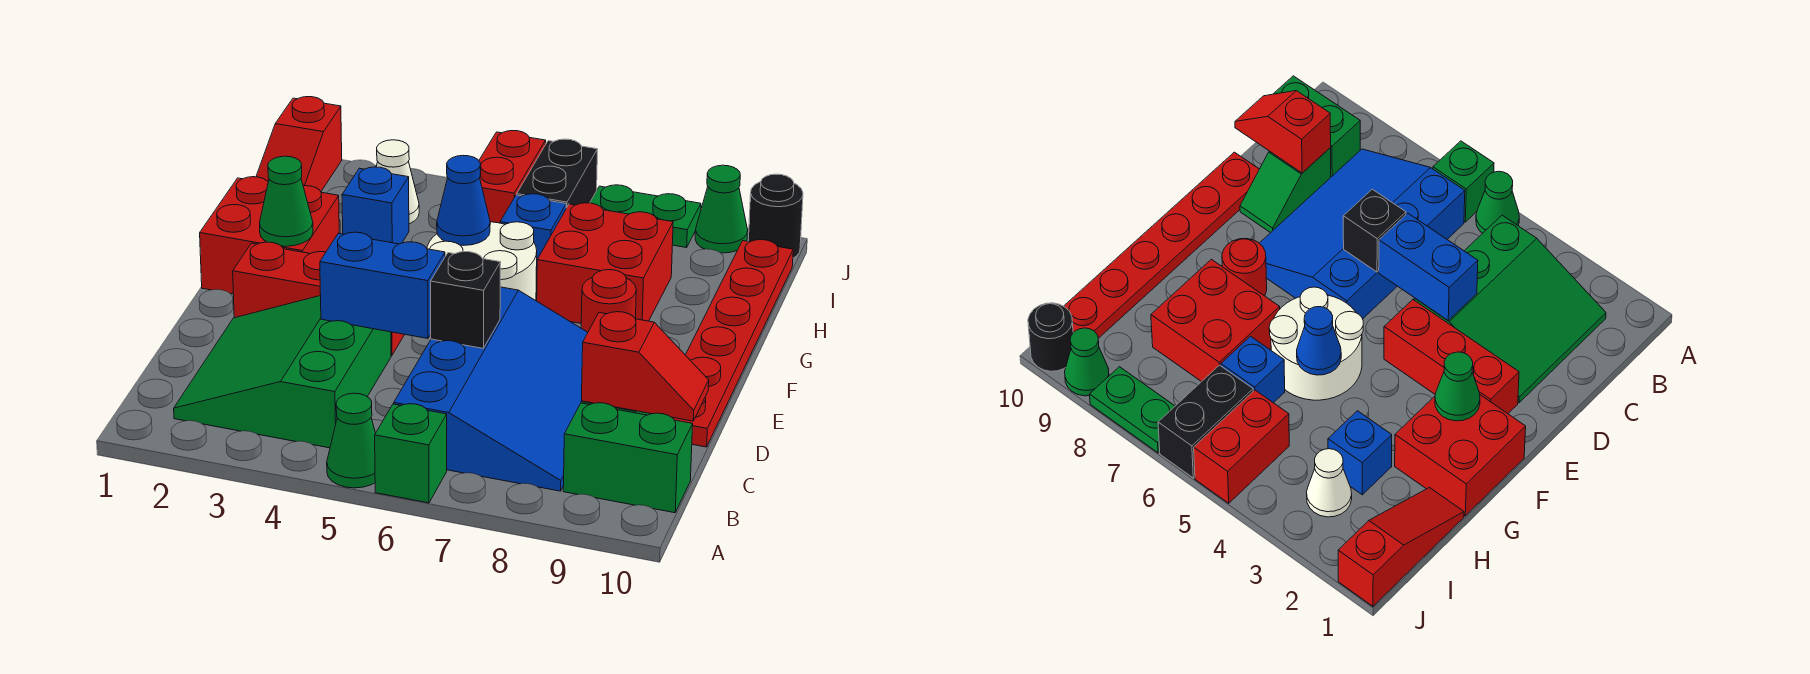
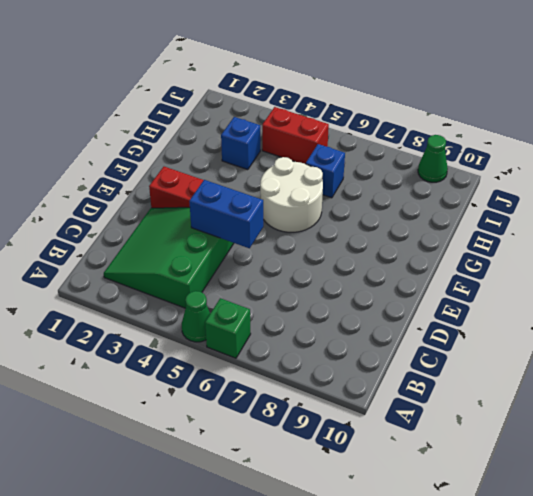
red brick I4:I5 level 1 -> red brick I5:J5 level 1
none -> blue slope B6:E8 level 1 top 6
none -> green brick B9:B10 level 1
none -> green slope C9:D9 level 1 top C

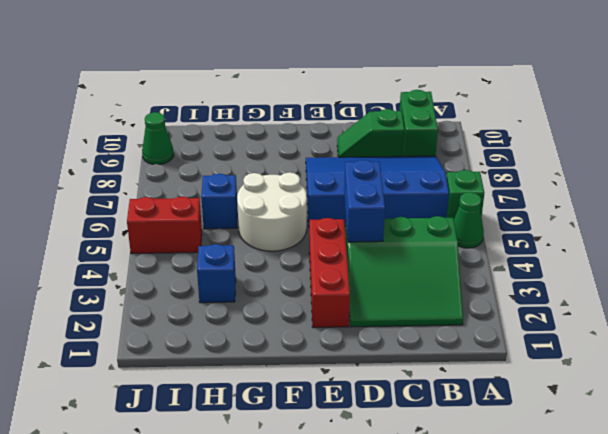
none -> red plate D10:I10 level 1
none -> red brick F1:G2 level 1
none -> red round brick F8 level 1

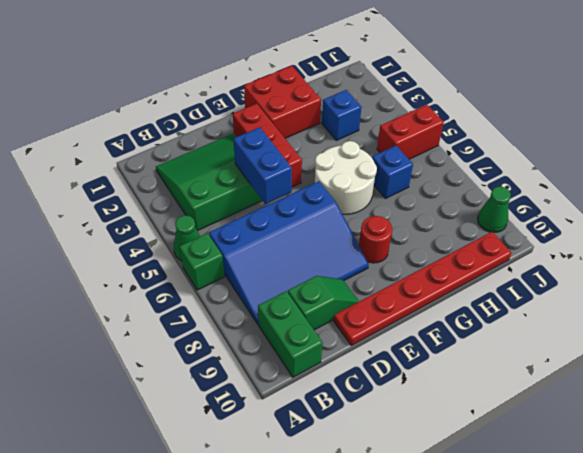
none -> red brick G7:H8 level 1
none -> red slope H1:J1 level 1 top J
none -> white cone I3 level 1

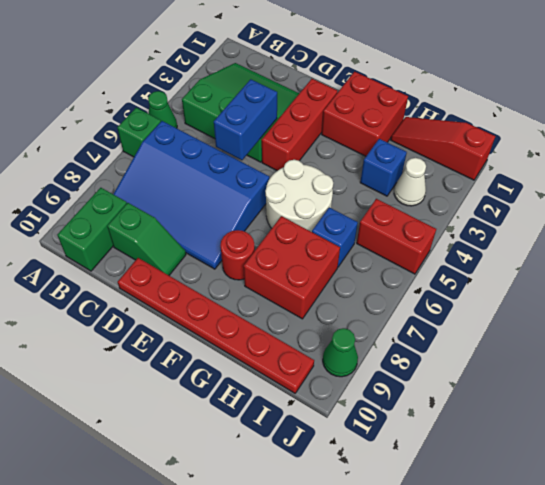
none -> black brick I6:J6 level 1
none -> green plate J7:J8 level 1
none -> black round brick J10 level 1

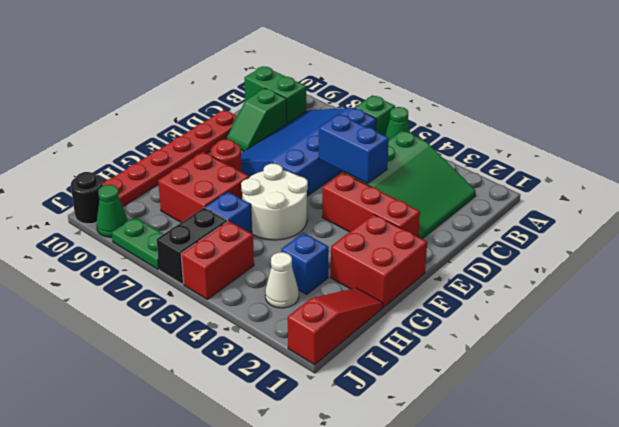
none -> red slope C9:C10 level 2 top 9
none -> black brick D6 level 2
none -> green cone F2 level 2

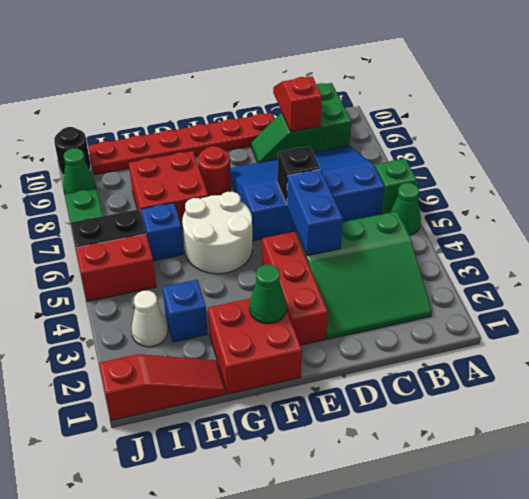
none -> blue cone G5 level 2

